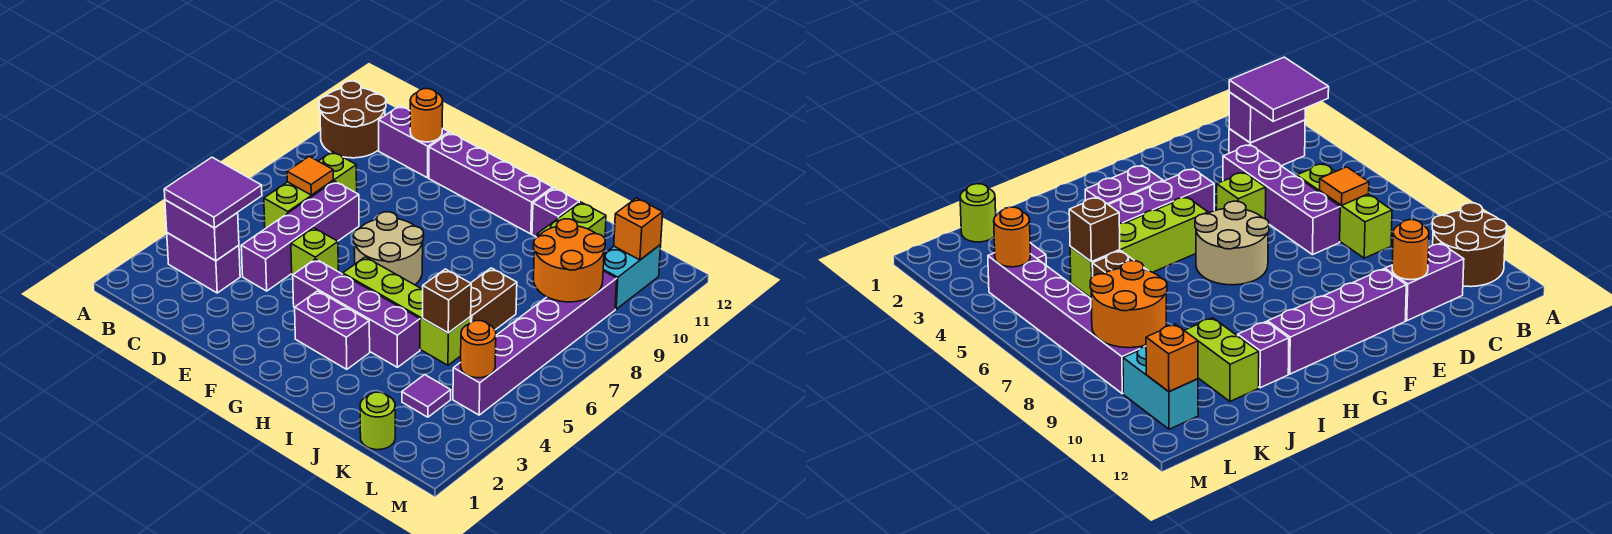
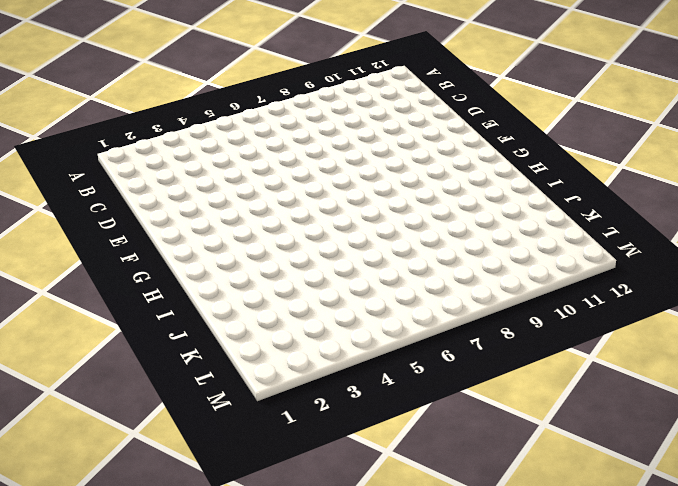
none -> brown round brick A10:B11 level 1
none -> purple brick B3:C3 level 1
none -> lime brick C6:C8 level 1

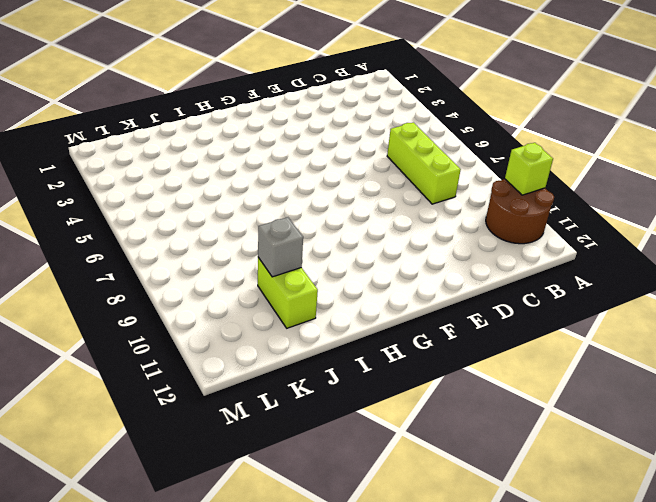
lime brick A10 level 2 -> lime brick E5 level 1
grey brick J10 level 2 -> none
none -> purple brick B3:C3 level 1
none -> purple brick C11:D11 level 1
none -> purple brick D4:D7 level 1

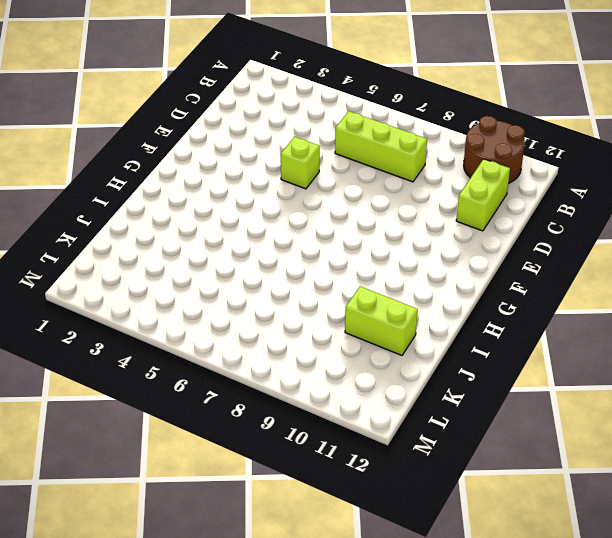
lime brick C11:D11 level 1 -> purple brick C11:D11 level 1
none -> purple brick B3:C3 level 1
none -> purple brick D4:D7 level 1
none -> purple brick E11:H11 level 1

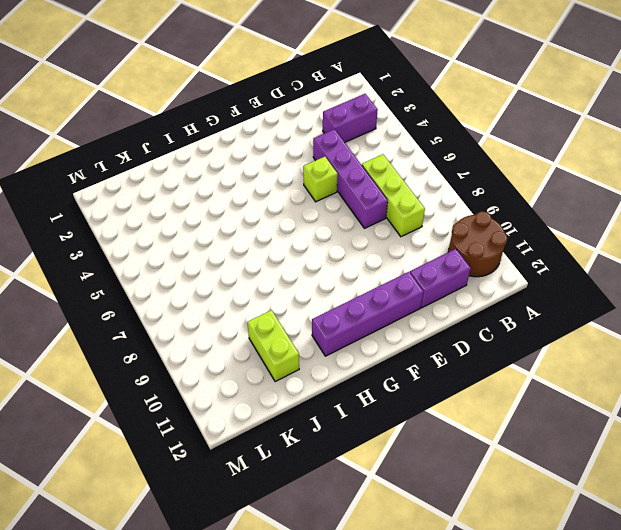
none -> purple brick F4:I4 level 1
none -> tan round brick F6:G7 level 1
none -> purple brick G3:H3 level 1

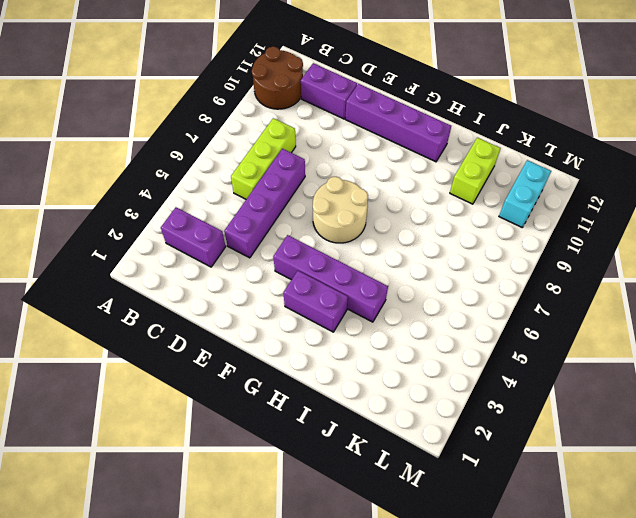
none -> lime brick E5 level 1
none -> lime brick G5:J5 level 1
none -> purple brick I11 level 1

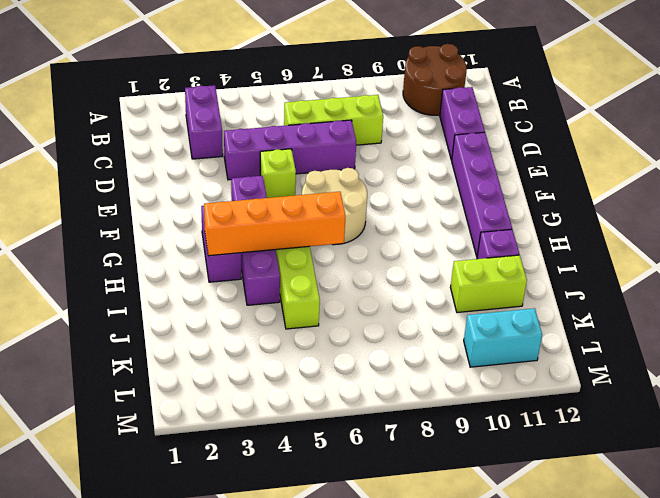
orange brick H3:H6 level 2 -> none
none -> brown brick J6:J7 level 1
none -> lime round brick K1 level 1
none -> purple tile K3 level 1

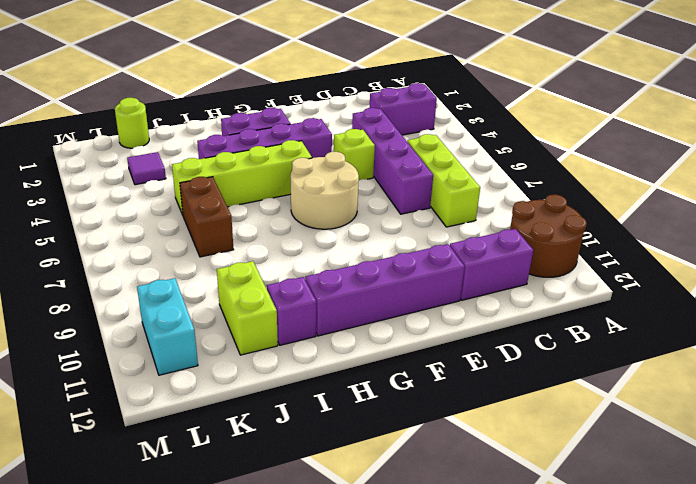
none -> purple brick L4:L9 level 1
none -> purple brick B3:C3 level 2
none -> orange tile C7 level 2

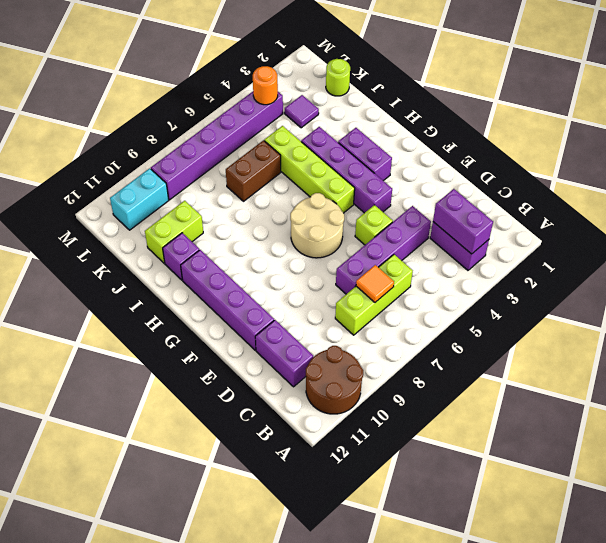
none -> orange round brick D11 level 2
none -> brown brick J5 level 2
none -> orange round brick K8:L9 level 2

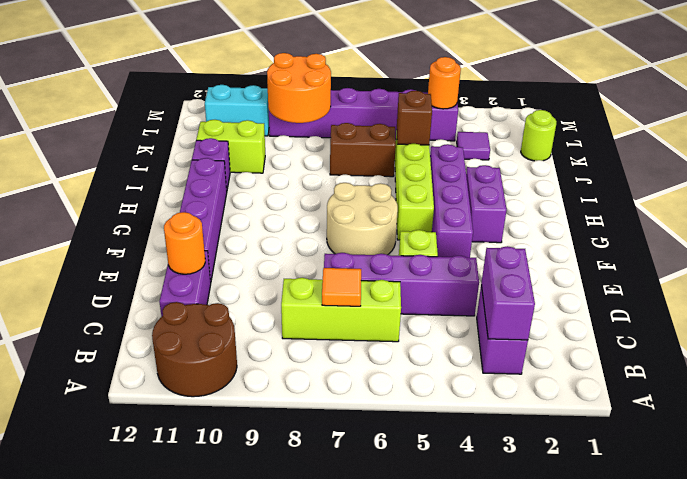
none -> orange brick L11 level 2
none -> purple tile B3:C4 level 3

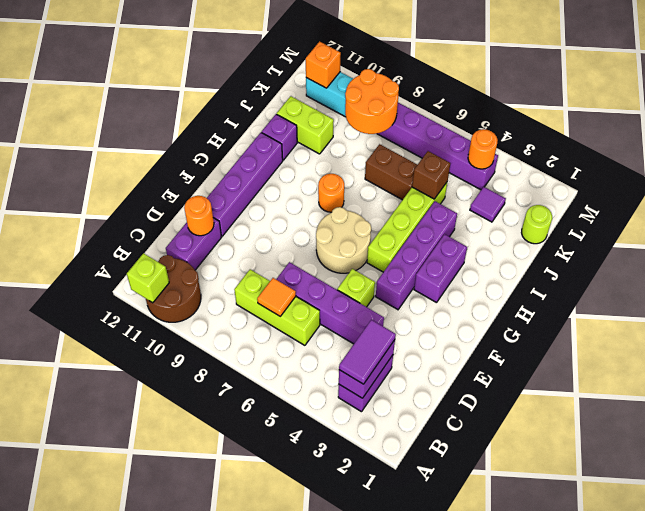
lime brick A11 level 2 -> none
purple tile B3:C3 level 3 -> purple tile B3:C4 level 3
orange round brick H8 level 1 -> none

